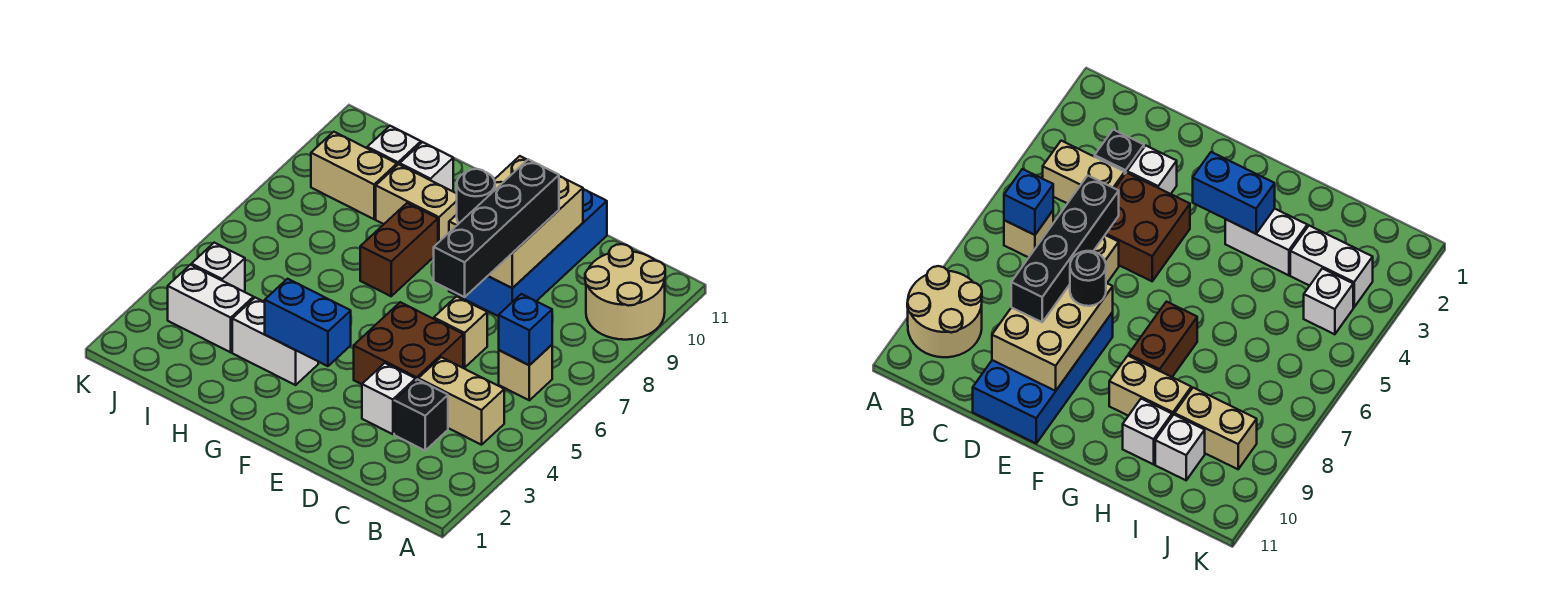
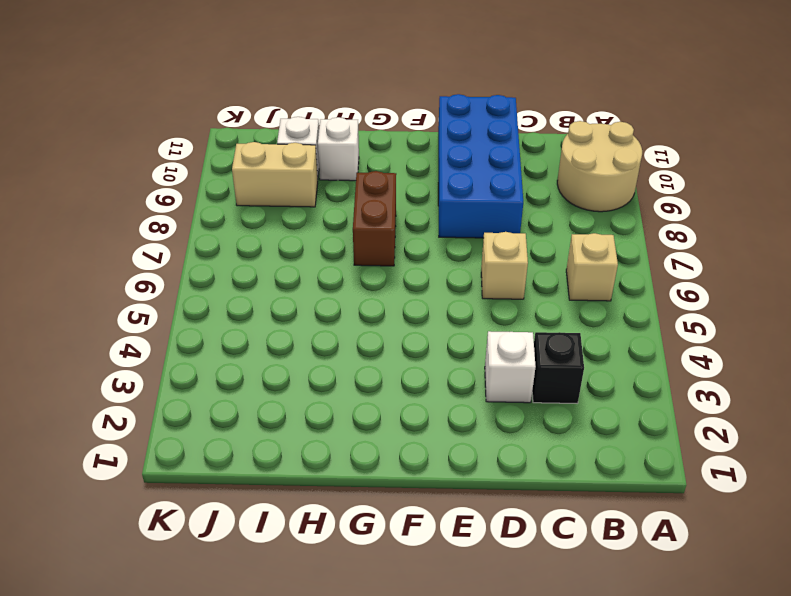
none -> tan brick B4:C4 level 1
none -> brown brick D4:E5 level 1
none -> white brick G3:H3 level 1

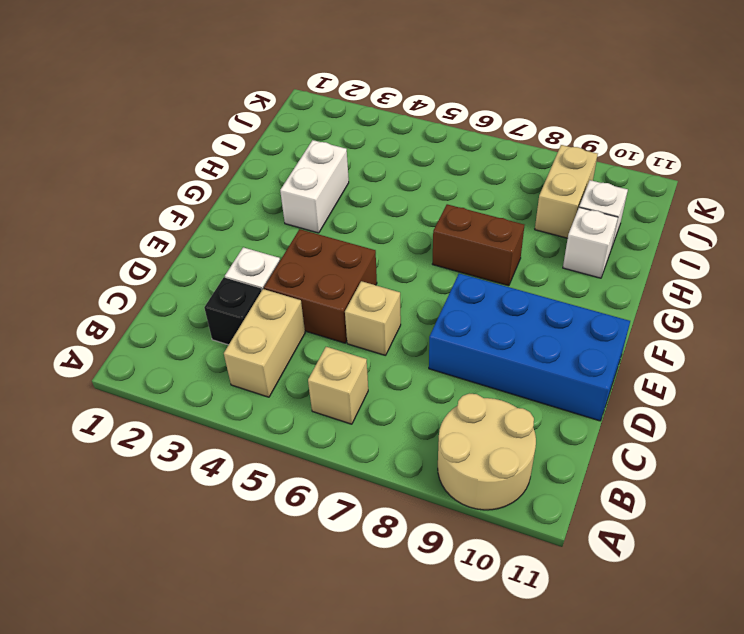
none -> tan brick G9:H9 level 1
none -> white brick I3:J3 level 1
none -> white brick J4 level 1

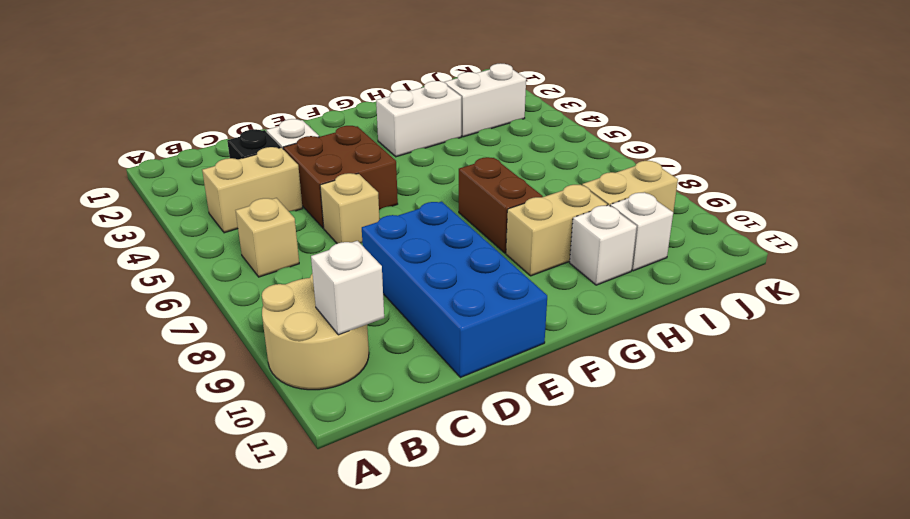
white brick B10 level 2 -> white brick J4 level 1
none -> blue brick B6 level 2
none -> tan brick D8:E10 level 2
none -> blue brick F3:G3 level 2

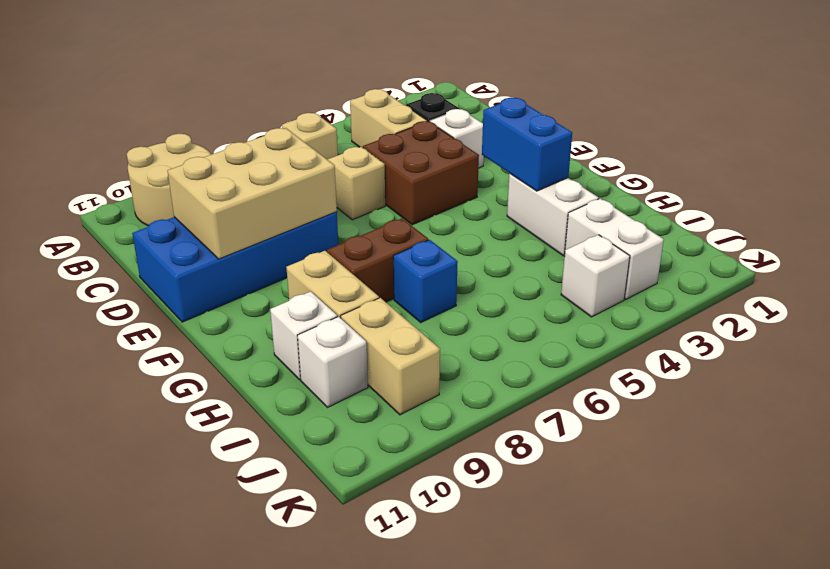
blue brick H7 level 1 -> blue brick B6 level 2
none -> black brick D6:D9 level 3
none -> black round brick E8 level 3

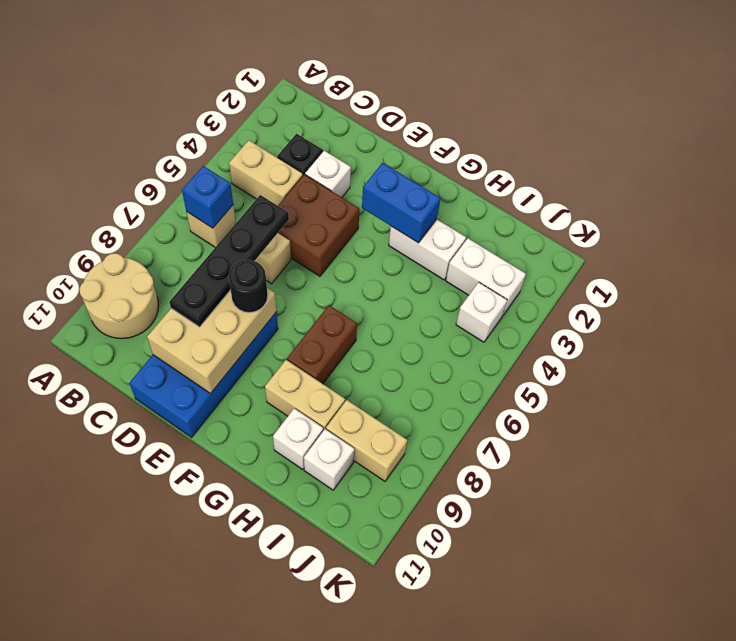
black plate D6:D9 level 3 -> black brick D6:D9 level 3

